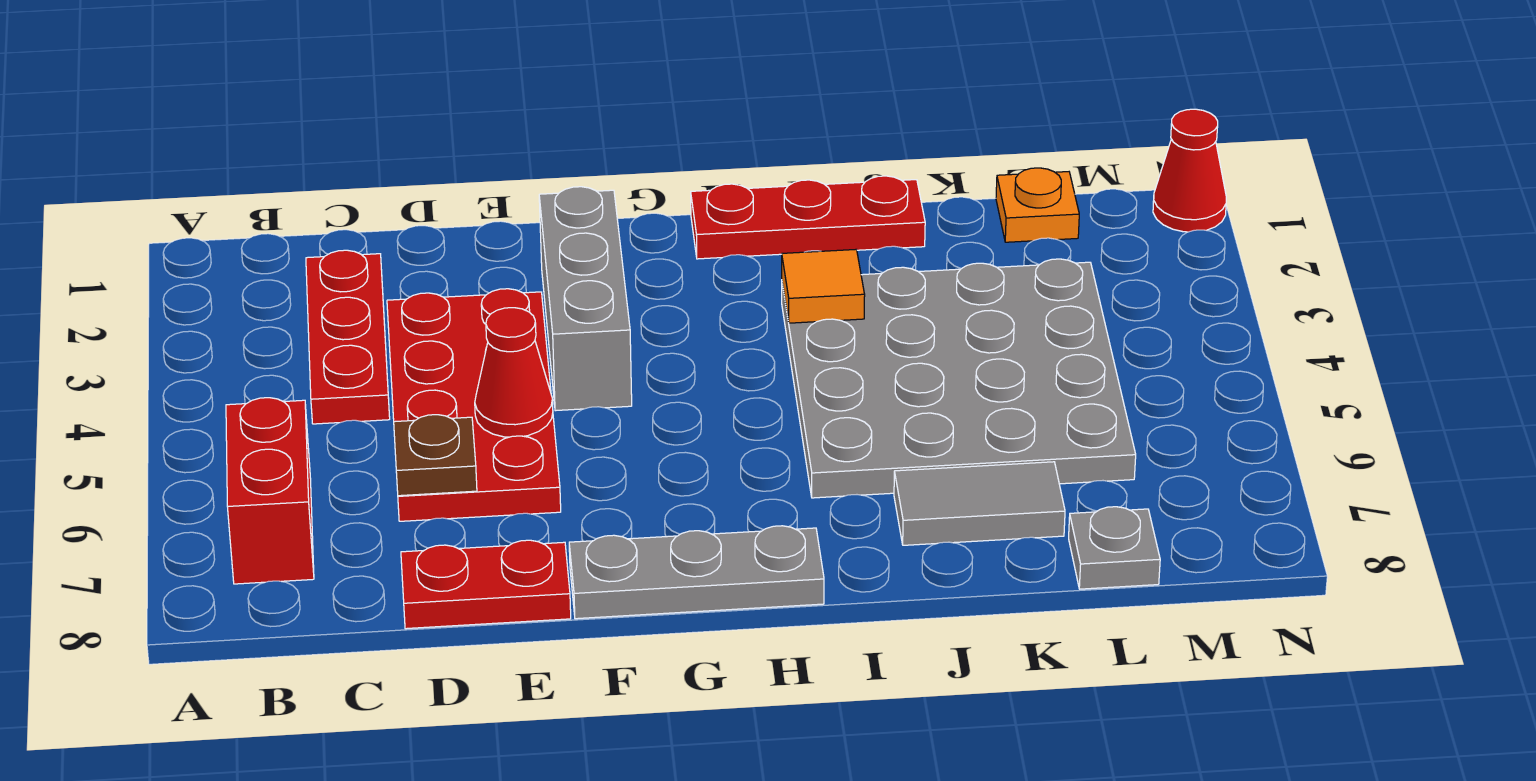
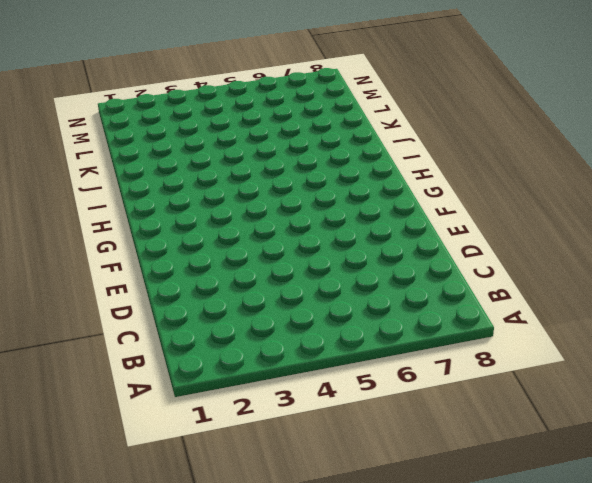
none -> red brick B6:B7 level 1
none -> red plate C2:C4 level 1
none -> red plate D3:E6 level 1

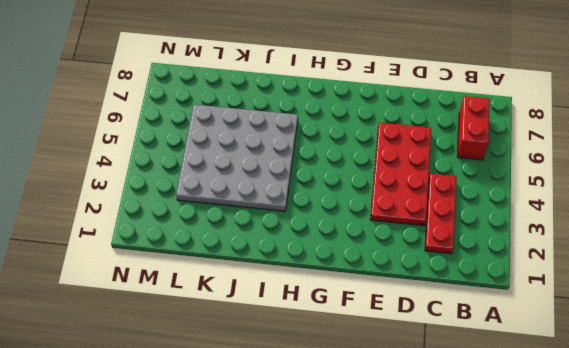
none -> red plate D8:E8 level 1
none -> grey brick F2:F4 level 1
none -> grey plate F8:H8 level 1

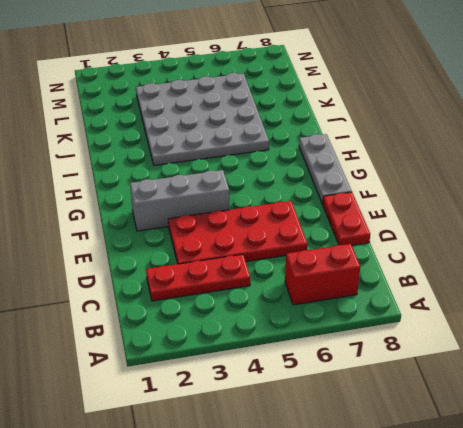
none -> red plate H1:J1 level 1
none -> grey tile J7:K7 level 1
none -> orange plate L1 level 1

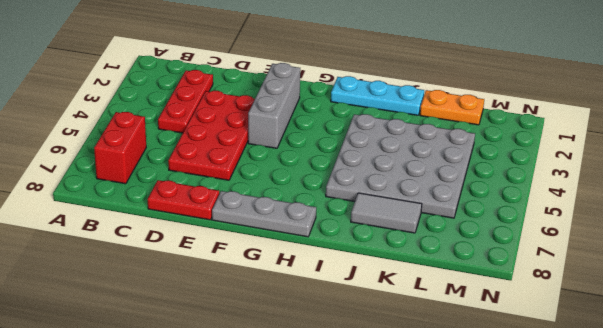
cyan plate H1:J1 level 1 -> red plate H1:J1 level 1
orange plate K1:L1 level 1 -> orange plate L1 level 1
none -> grey plate L8 level 1
none -> red cone N1 level 1
none -> brown plate D6 level 2

